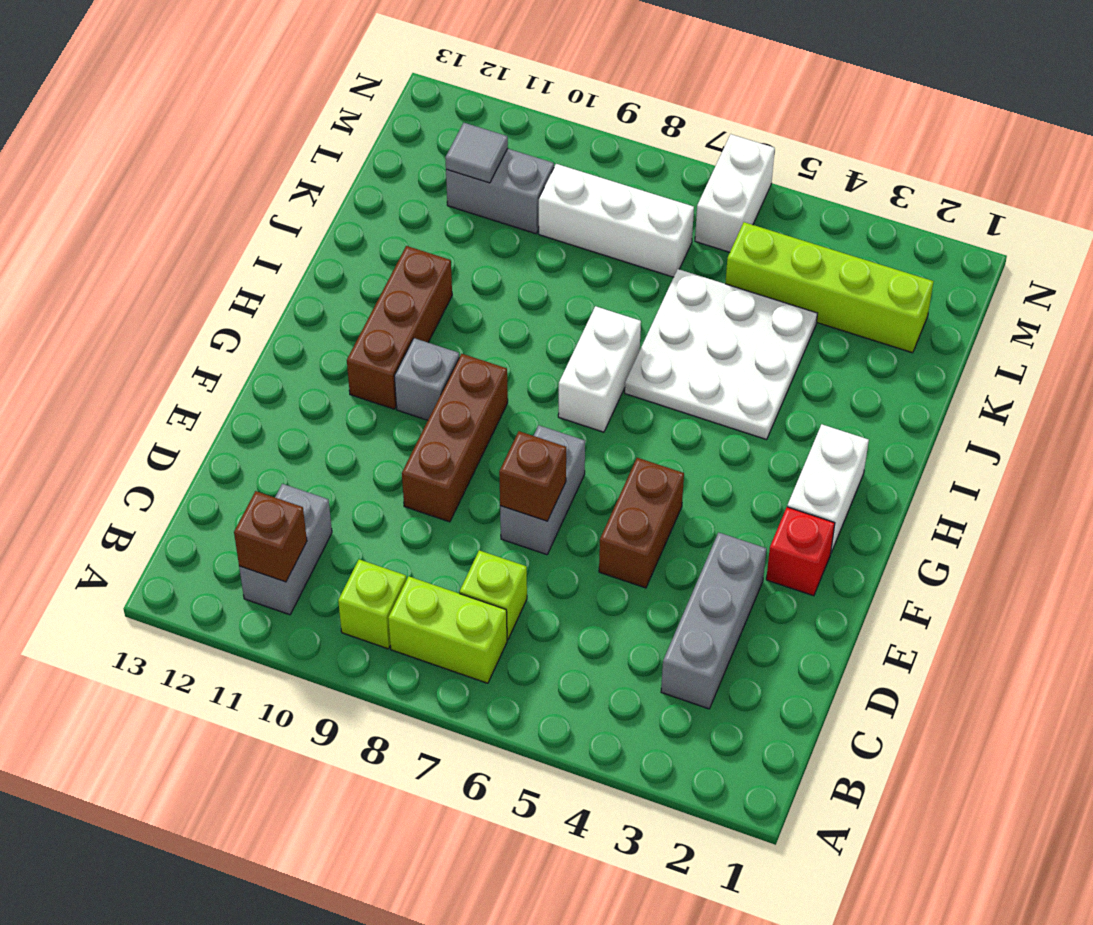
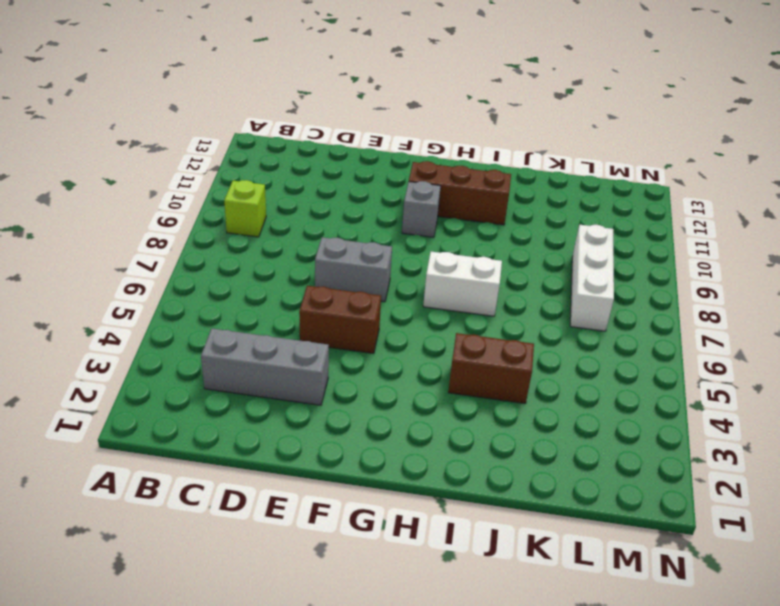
brown brick I4:J4 level 1 -> white plate I4:K6 level 1
none -> lime brick B7:B8 level 1
none -> grey brick B11:C11 level 1
none -> lime brick C7 level 1

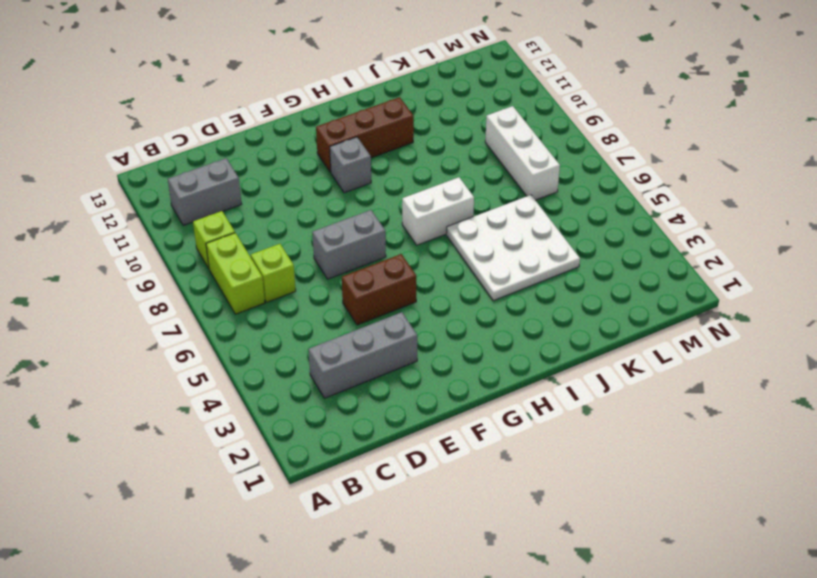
none -> brown brick E9:G9 level 1
none -> red brick F2 level 1
none -> white brick G2:H2 level 1

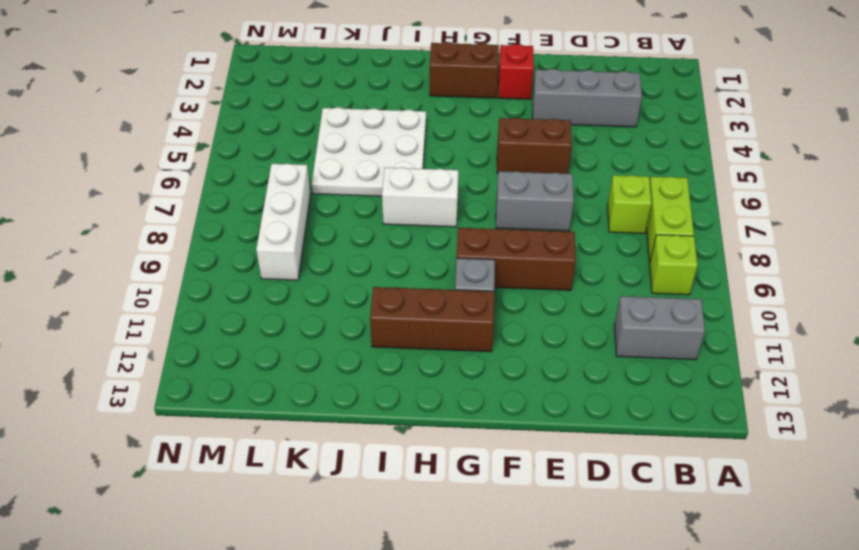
brown brick G2:H2 level 1 -> white brick G2:H2 level 1
none -> lime brick L2:L5 level 1
none -> grey brick L10:L11 level 1
none -> white brick M6:N6 level 1

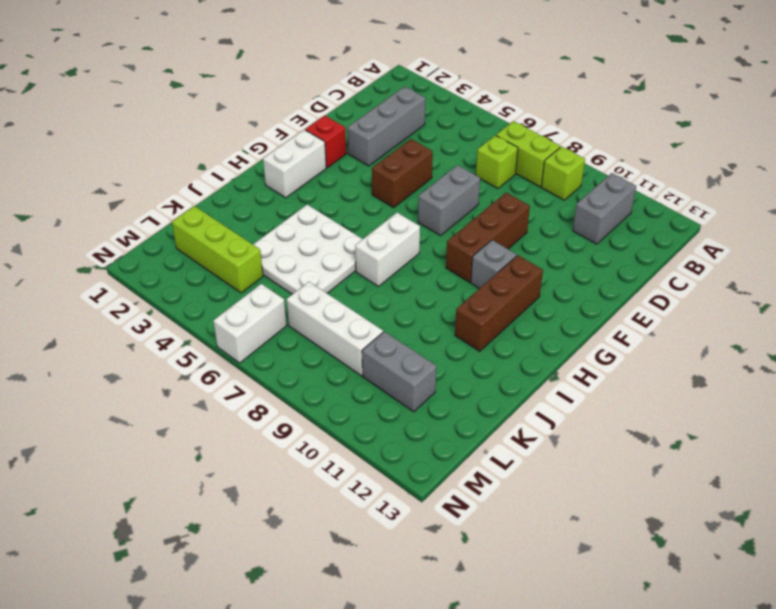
lime brick L2:L4 level 1 -> lime brick L2:L5 level 1
none -> brown brick B11 level 2
none -> brown brick E7 level 2
none -> grey tile L11 level 2

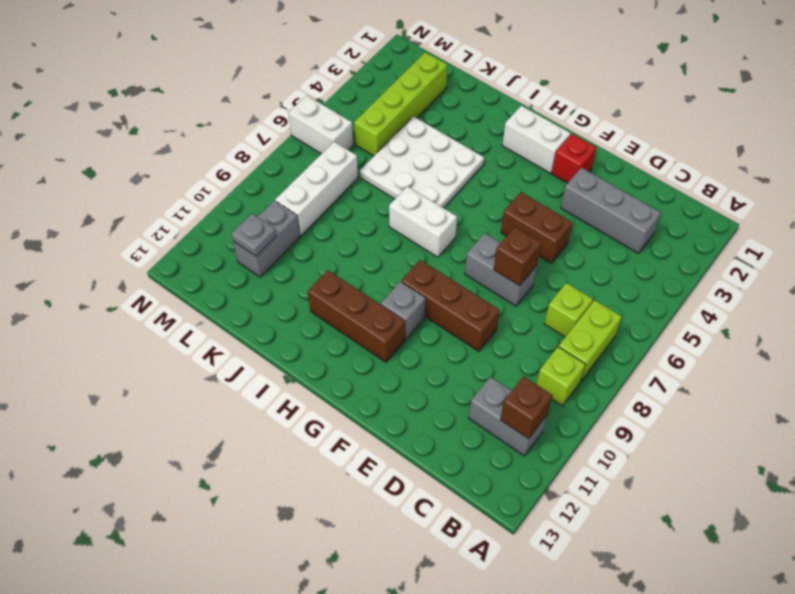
grey plate L11 level 2 -> grey tile L11 level 2

